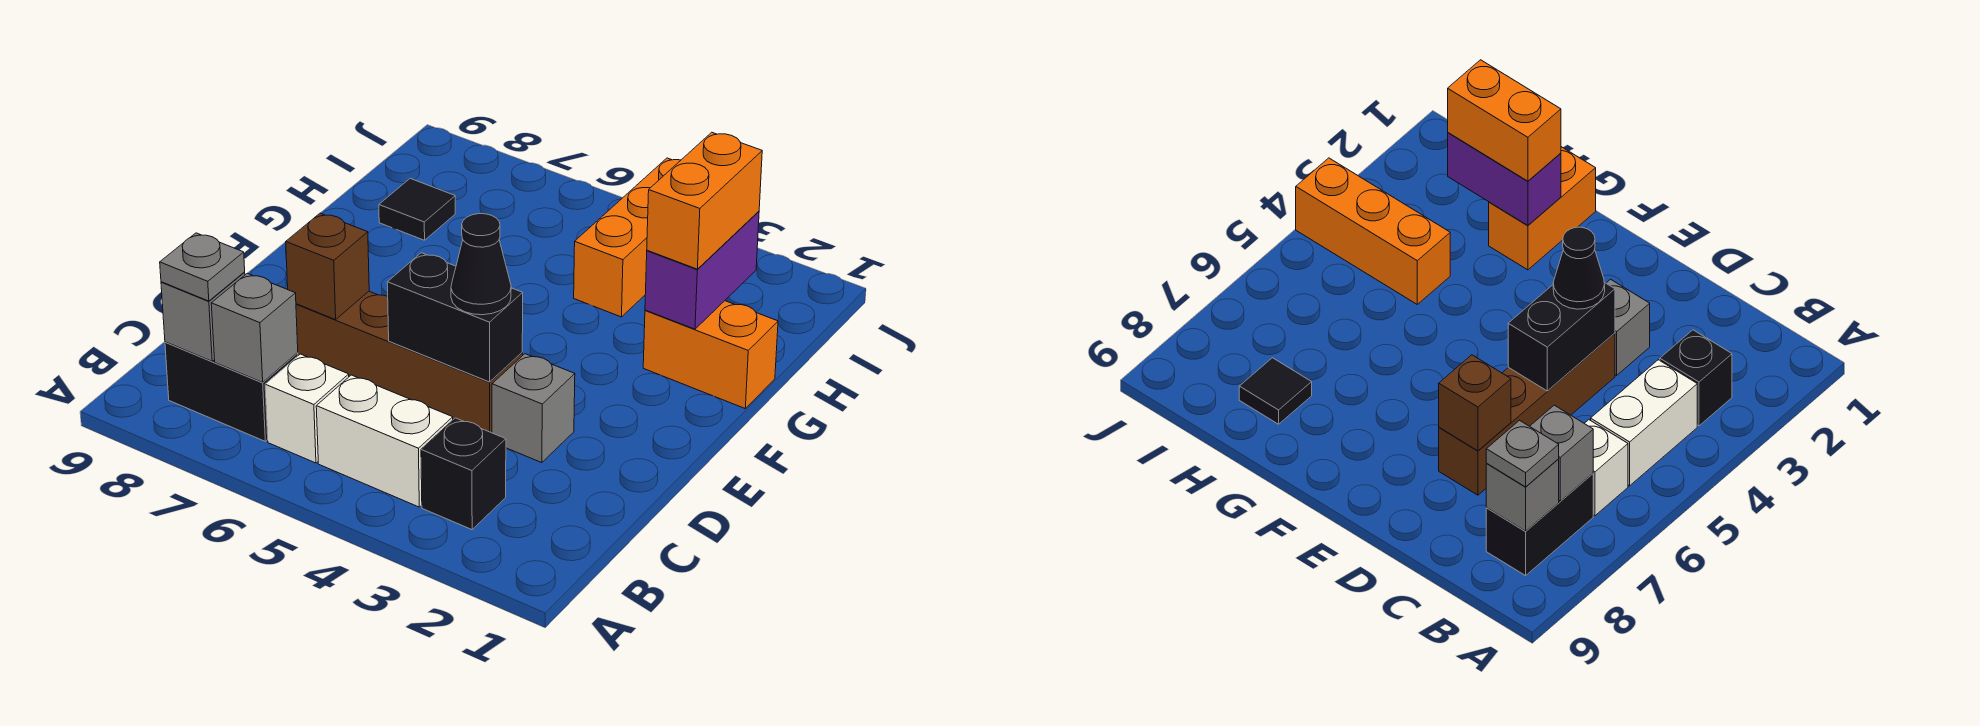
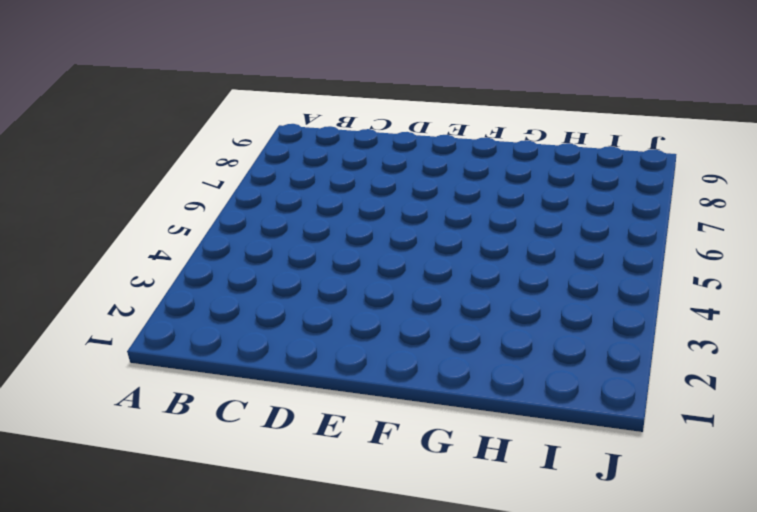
none -> black brick B3 level 1
none -> white brick B4:B5 level 1
none -> white brick B6 level 1

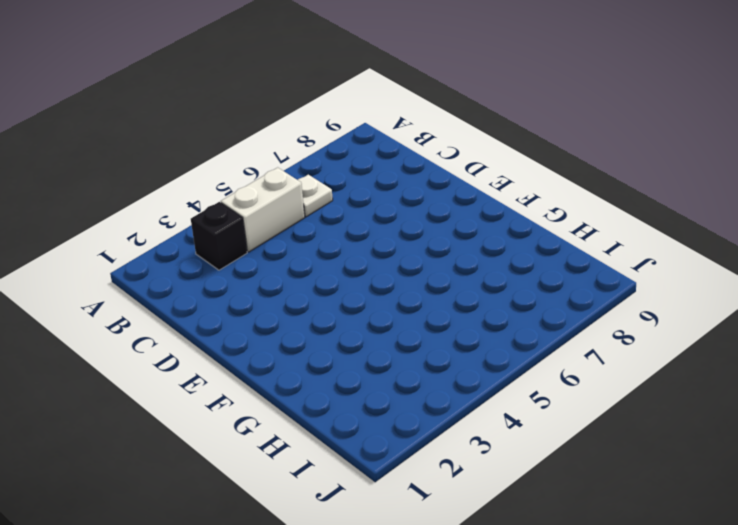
white plate B6 level 1 -> white brick B6 level 1
none -> black brick B7:B8 level 1
none -> grey brick D3 level 1
none -> brown brick D4:D7 level 1

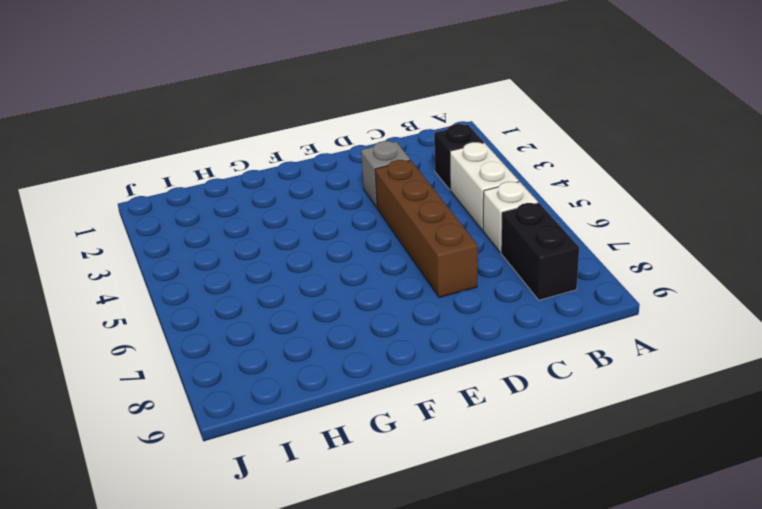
none -> orange brick G1:G2 level 1
none -> orange brick H4:J4 level 1
none -> black tile H8 level 1

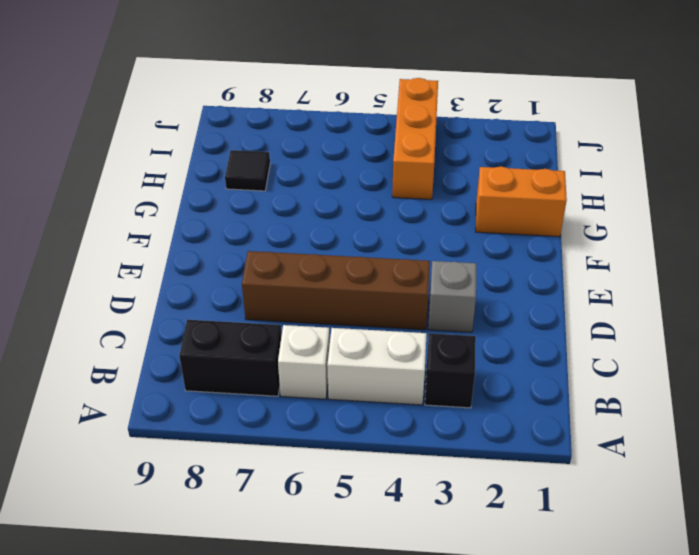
none -> grey brick B7 level 2
none -> grey brick B8 level 2
none -> black brick D4:D5 level 2

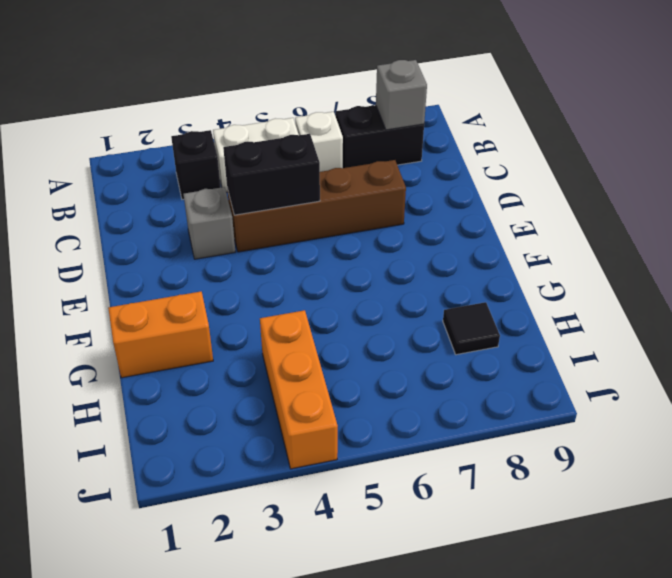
none -> grey brick B7 level 2
none -> brown brick D7 level 2
none -> purple brick G2:H2 level 2

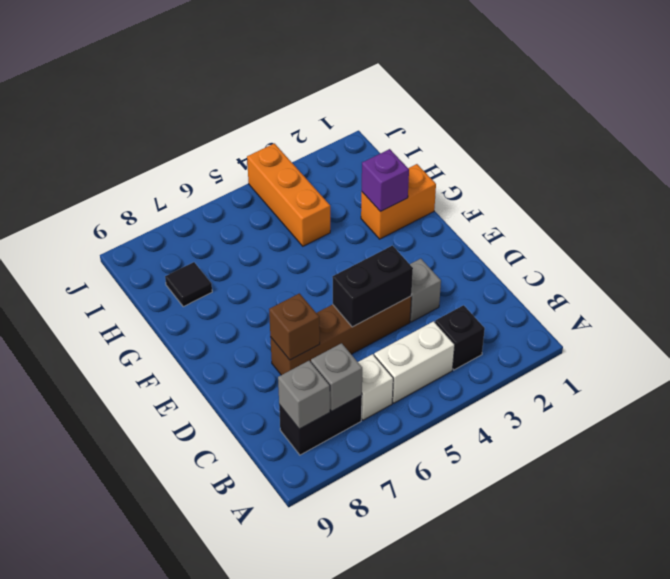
purple brick G2 level 2 -> purple brick G2:H2 level 2
none -> grey plate B8 level 3
none -> black cone D4 level 3
none -> orange brick G2:H2 level 3

